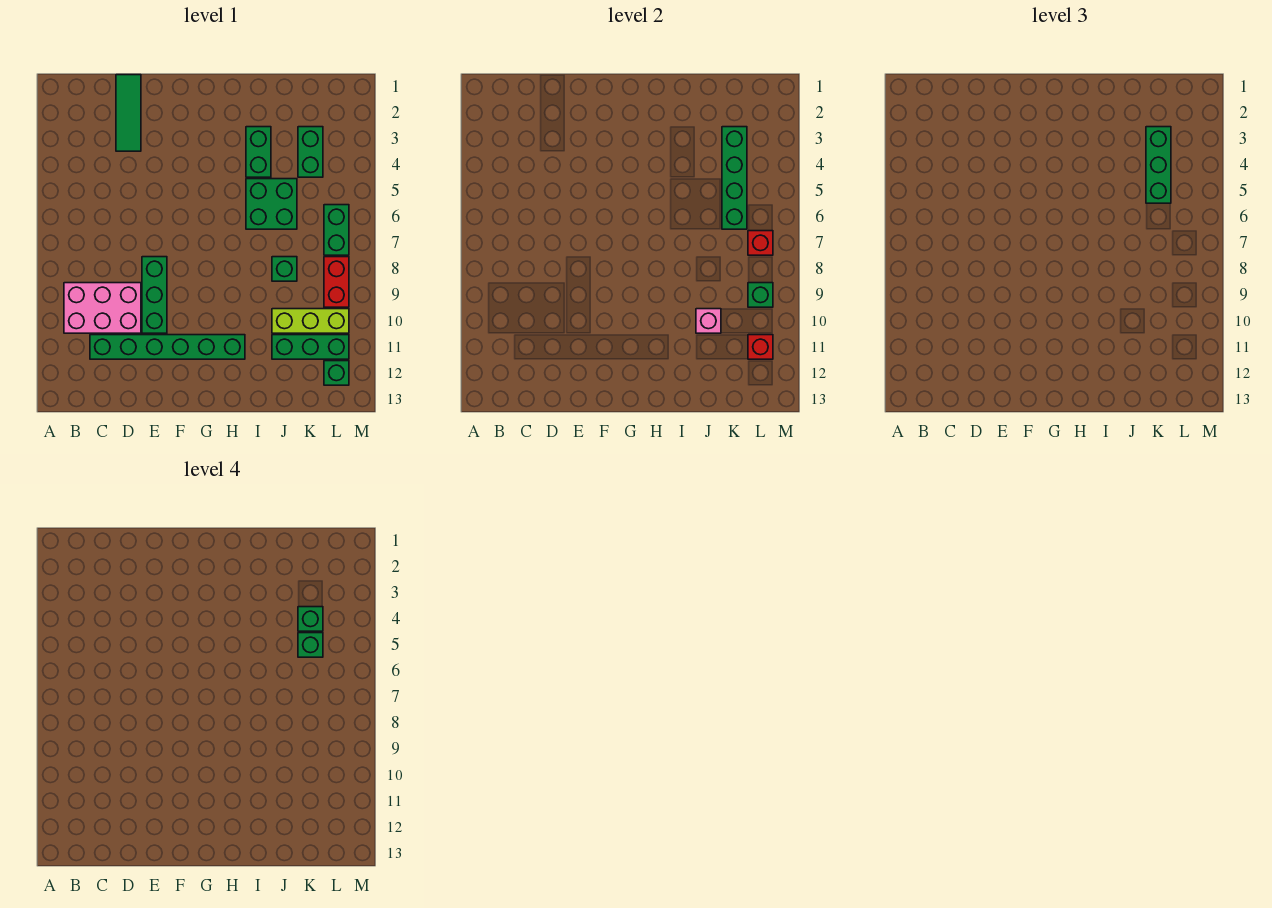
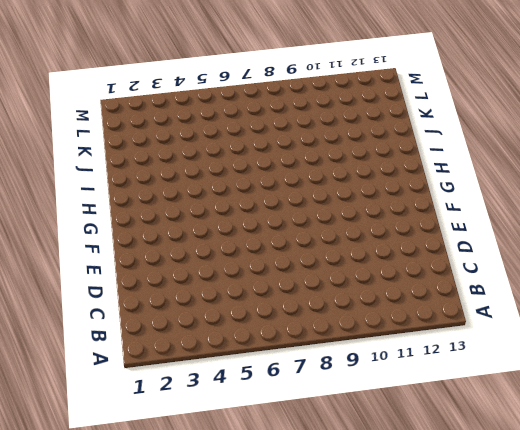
none -> pink brick B9:D10 level 1
none -> green brick C11:H11 level 1
none -> green tile D1:D3 level 1

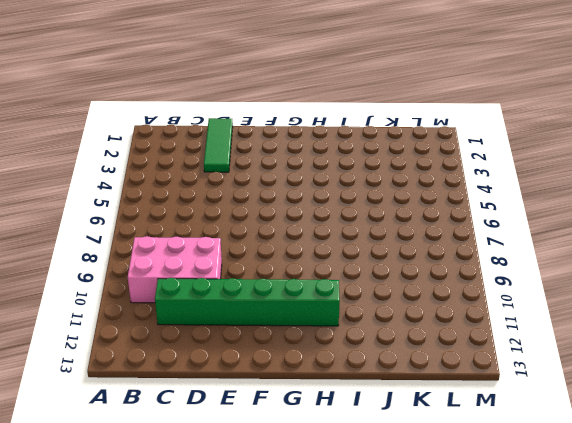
none -> green brick E8:E10 level 1
none -> green brick I3:I4 level 1
none -> green brick I5:J6 level 1

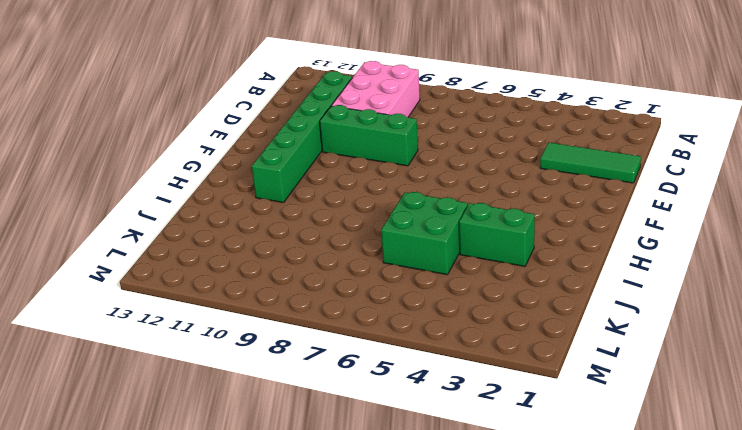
none -> green brick J8 level 1
none -> lime brick J10:L10 level 1
none -> green brick J11:L11 level 1

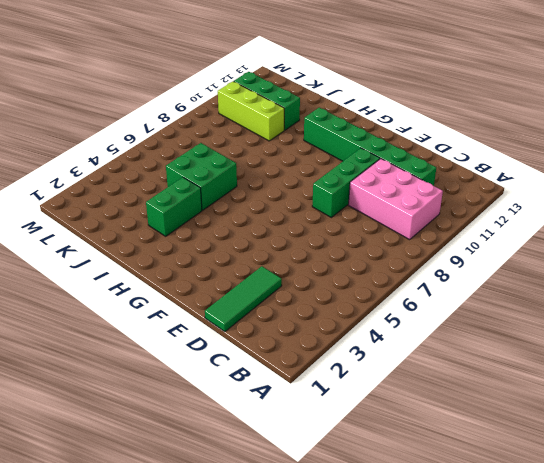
none -> green brick J8 level 1
none -> green brick K3:K4 level 1
none -> green brick L6:L7 level 1

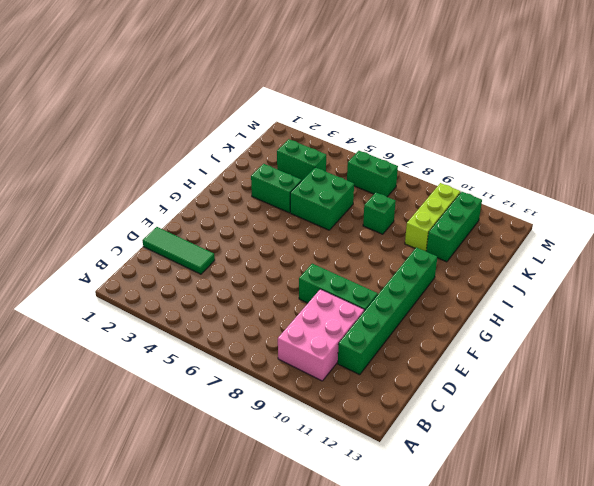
none -> red brick L8:L9 level 1
none -> green brick L12 level 1
none -> pink brick J10 level 2

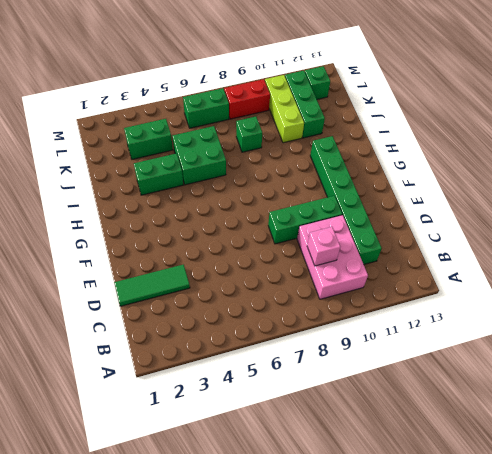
pink brick C9 level 2 -> pink brick J10 level 2
none -> green brick K3:K6 level 2
none -> red brick L7 level 2
none -> green brick L9 level 2

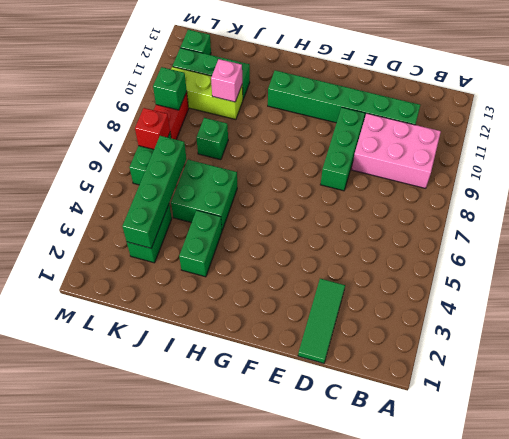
none -> red brick L11 level 2
none -> green brick K3:K5 level 3
none -> green brick K4 level 4

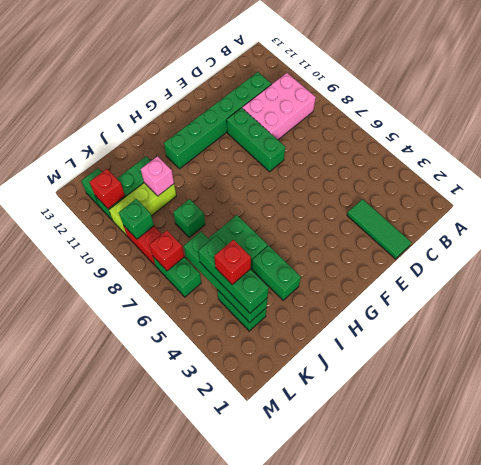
red brick K4 level 4 -> green brick K4 level 4
none -> green brick K5 level 4

